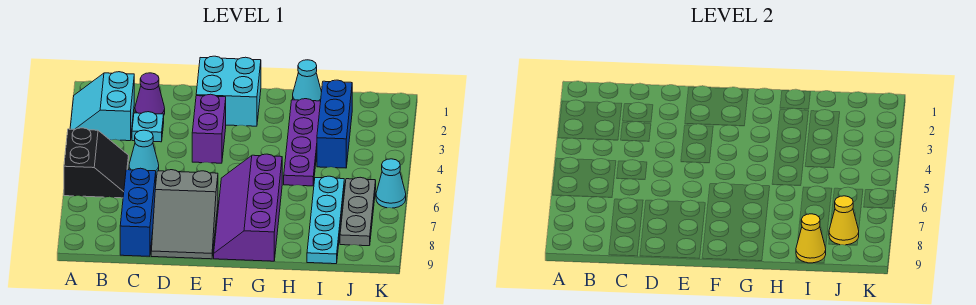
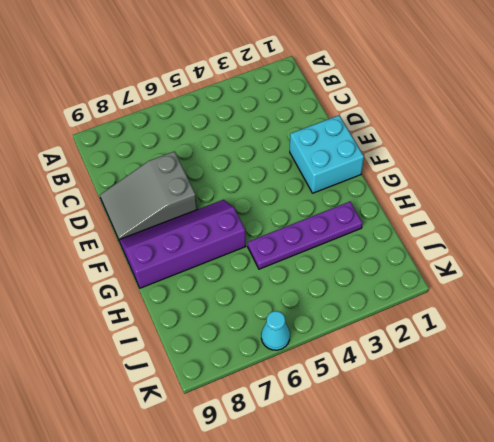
none -> cyan slope A2:B3 level 1 top B
none -> black slope A5:B6 level 1 top A
none -> purple cone C2 level 1

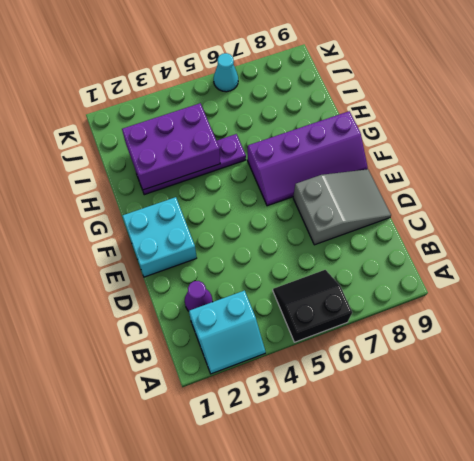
purple brick H2:I4 level 2 -> none
none -> cyan plate C3 level 1
none -> cyan cone C5 level 1
none -> blue brick C7:C9 level 1

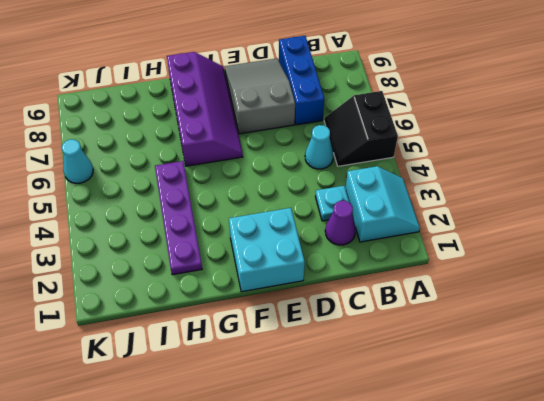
none -> purple brick E3:E4 level 1
none -> cyan cone H1 level 1
none -> blue brick I2:I4 level 1

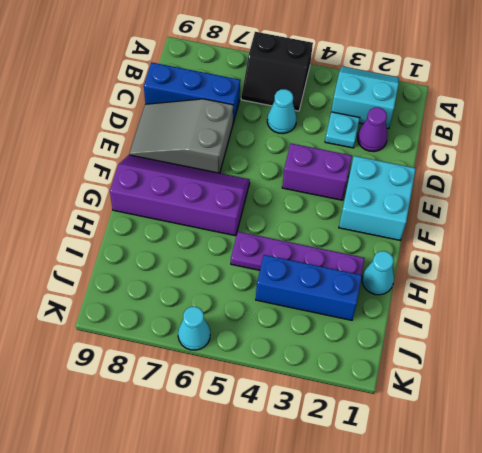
none -> cyan plate I6:I9 level 1
none -> grey plate J6:J8 level 1
none -> yellow cone I9 level 2

